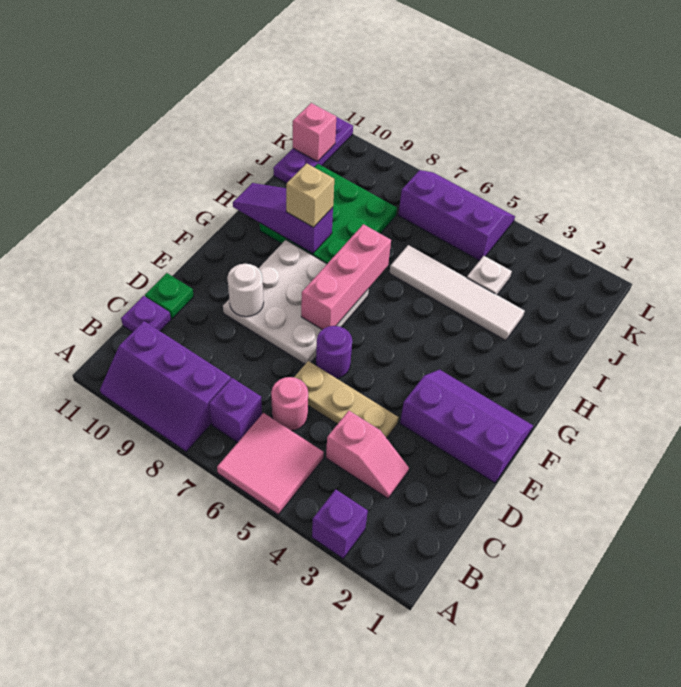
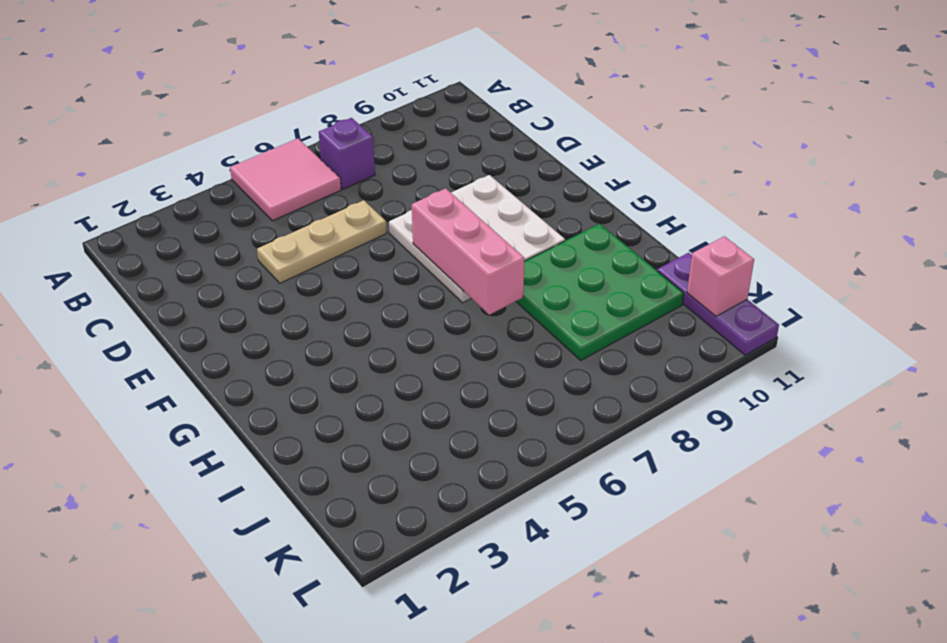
none -> purple brick A3 level 1
none -> purple slope A8:B10 level 1 top B
none -> pink slope C3:C4 level 1 top 4

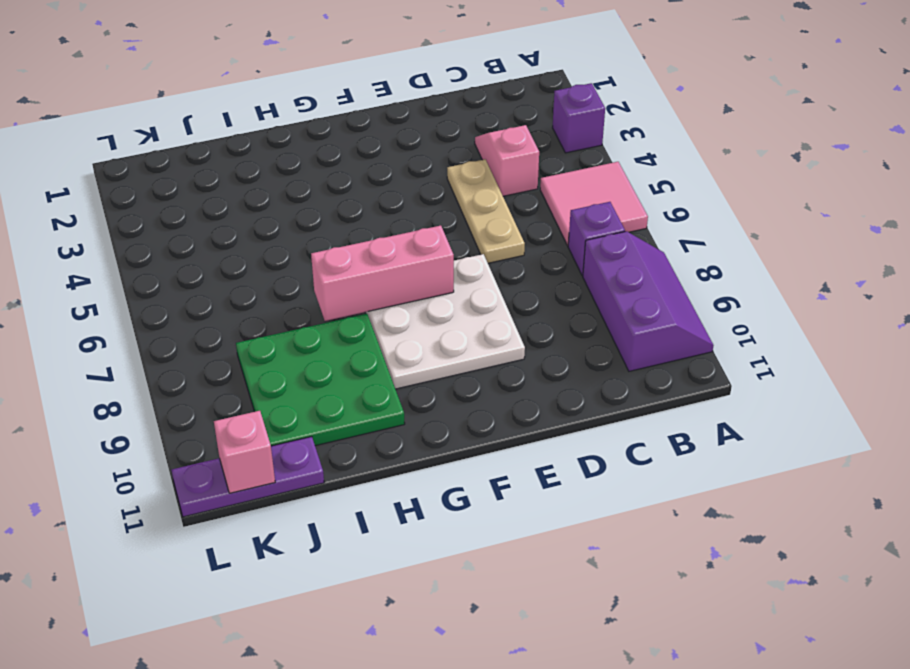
none -> pink round brick C6 level 1
none -> purple plate C11 level 1
none -> green plate D11 level 1

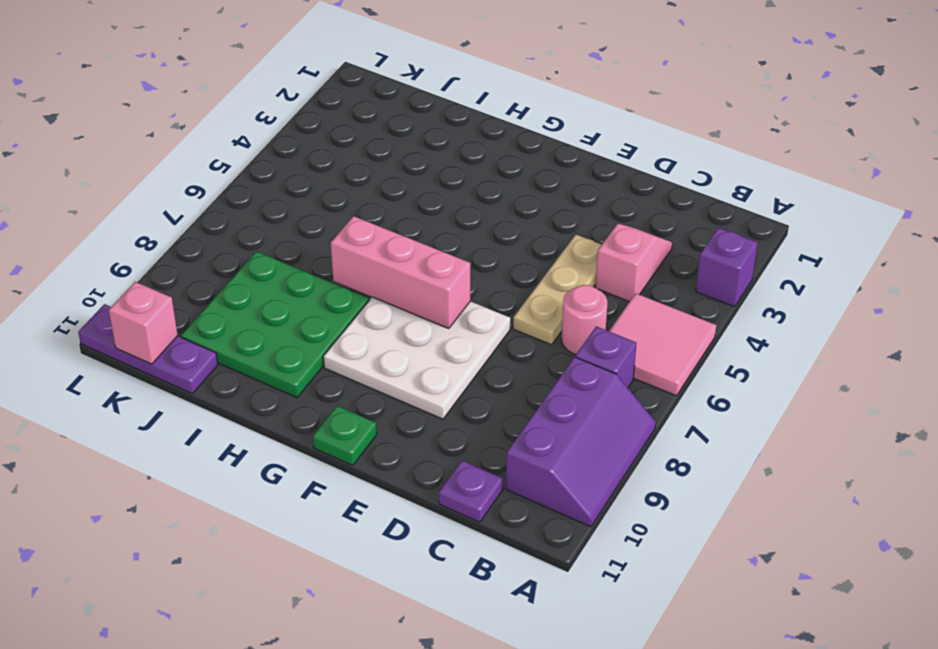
green plate F11 level 1 -> green plate D11 level 1
none -> purple slope E1:F3 level 1 top E
none -> purple round brick E6 level 1
none -> white tile I3:I6 level 1

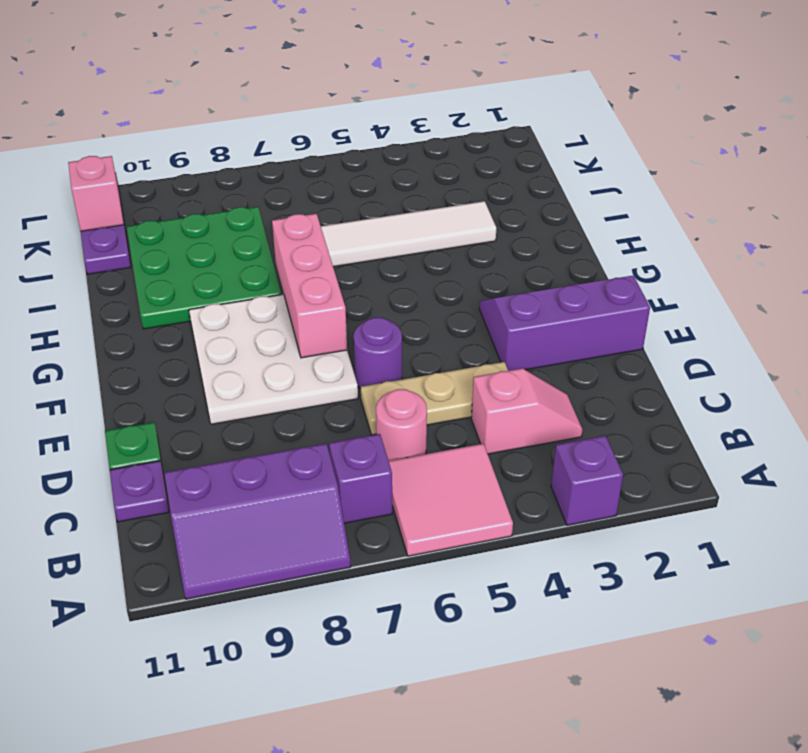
none -> white plate J4 level 1
none -> purple slope K5:L7 level 1 top K
none -> white round brick E9 level 2

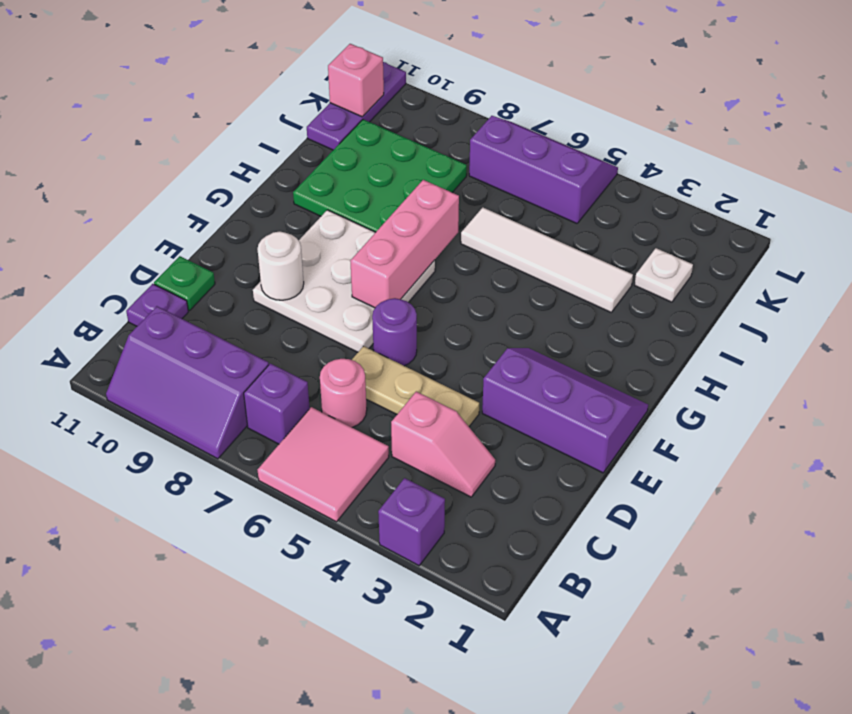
white plate J2 level 1 -> white plate J4 level 1
none -> purple slope H9:H11 level 2 top 9
none -> tan brick H9 level 3

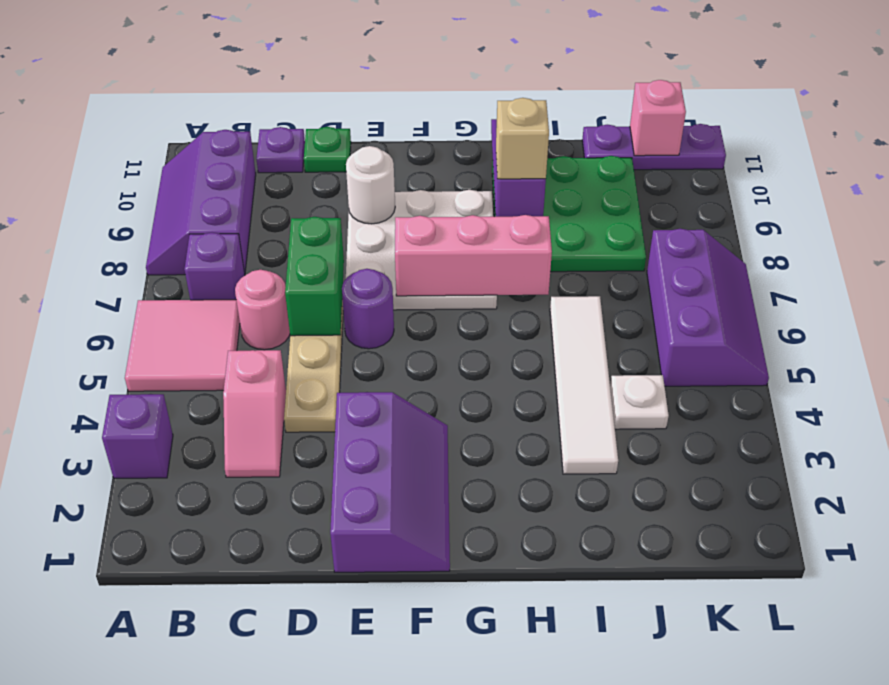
green brick D6:D7 level 2 -> none

